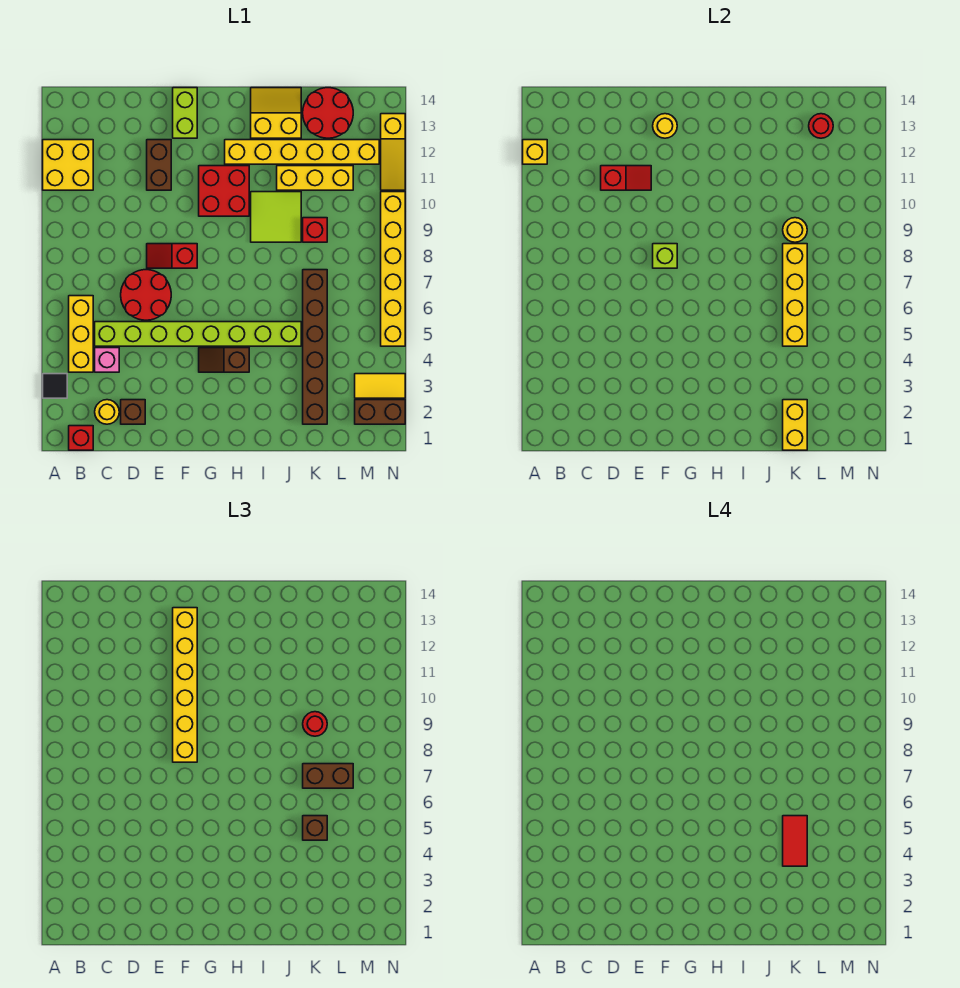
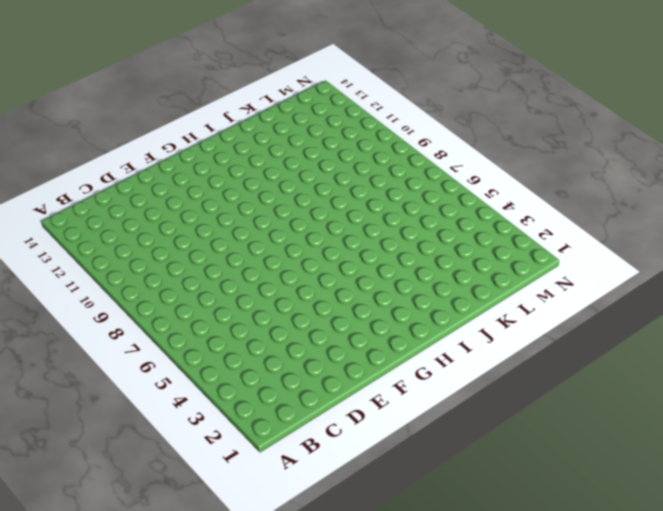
none -> black tile A3 level 1
none -> yellow brick A11:B12 level 1
none -> red brick B1 level 1
none -> yellow brick B4:B6 level 1

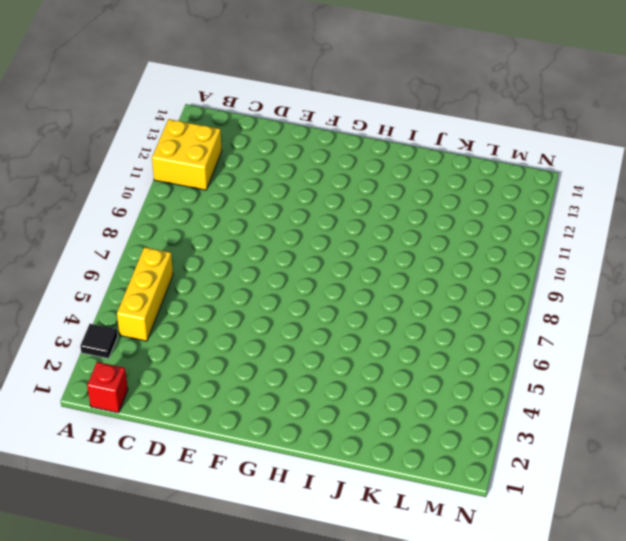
none -> yellow round brick C2 level 1
none -> pink brick C4 level 1
none -> lime brick C5:J5 level 1
none -> brown brick D2 level 1

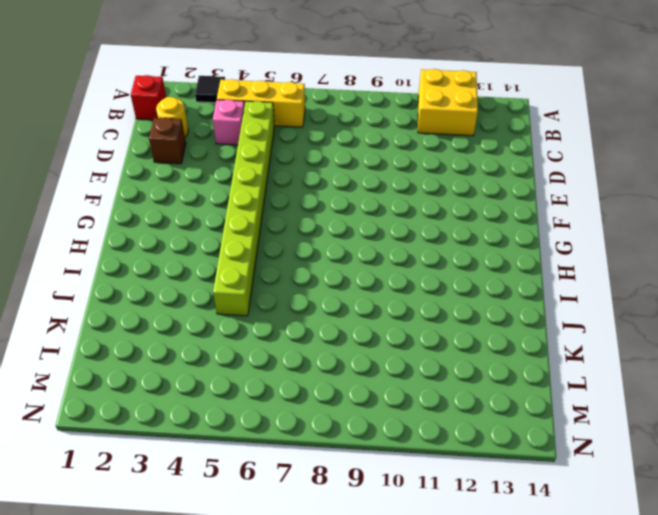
none -> red round brick D6:E7 level 1
none -> red slope E8:F8 level 1 top F
none -> brown brick E11:E12 level 1
none -> lime brick F13:F14 level 1

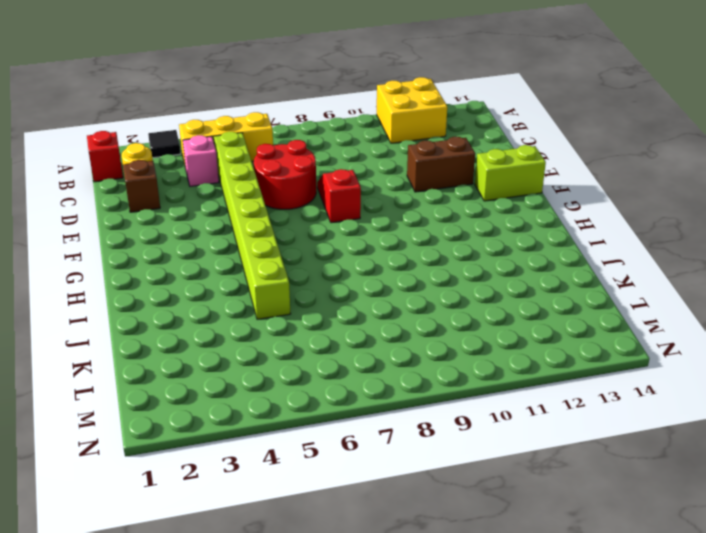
none -> brown slope G4:H4 level 1 top H
none -> red brick G10:H11 level 1
none -> yellow brick H12:M12 level 1
none -> lime tile I9:J10 level 1

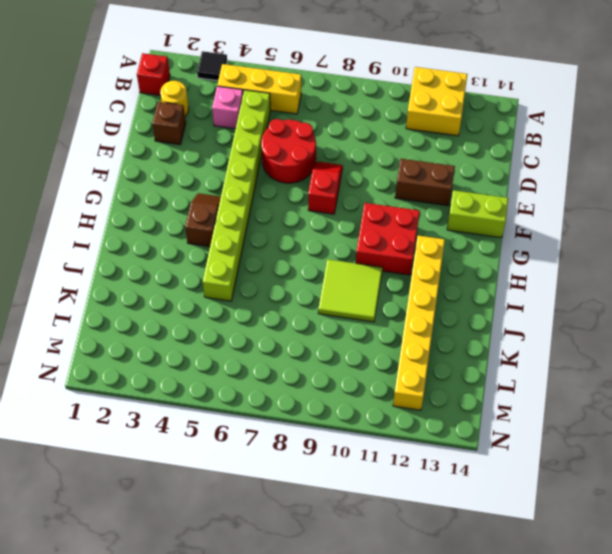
none -> yellow slope I13:J14 level 1 top 13
none -> yellow brick J11:L11 level 1
none -> brown brick K2:K7 level 1
none -> red brick K9 level 1

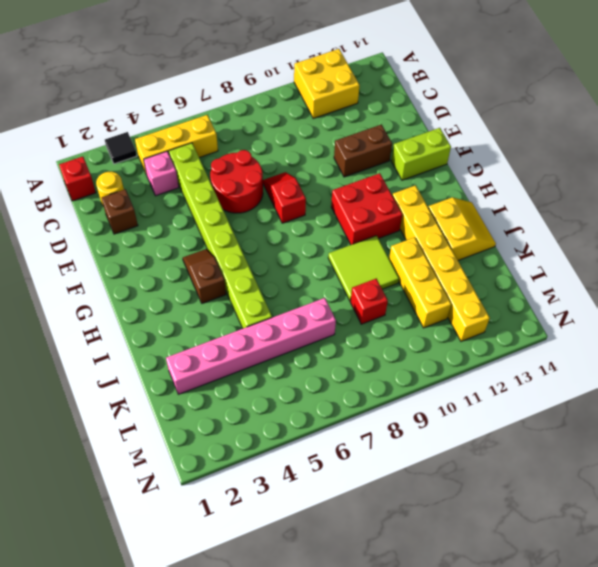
pink brick K2:K7 level 1 -> brown brick K2:K7 level 1
none -> red round brick K13:L14 level 1
none -> brown brick M2:N2 level 1
none -> yellow tile M3:N3 level 1
none -> yellow brick N5:N10 level 1

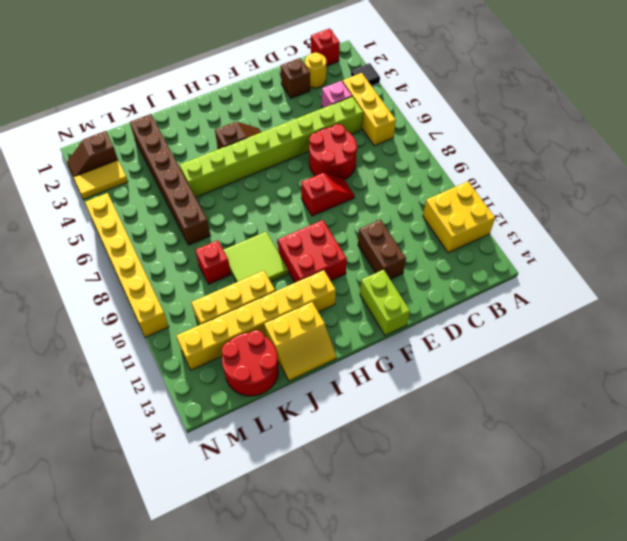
brown slope M2:N2 level 1 top M -> brown brick M2:N2 level 1
none -> yellow slope N11:N13 level 1 top 13
none -> yellow brick A12 level 2
none -> red slope D11:E11 level 2 top D
none -> lime brick F8 level 2

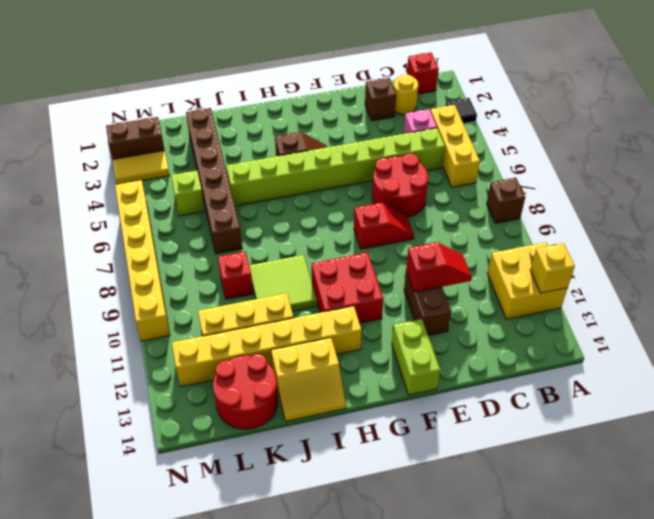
brown brick A8 level 1 -> brown brick K5 level 3
red slope D11:E11 level 2 top E -> red slope D11:E11 level 2 top D
lime brick L5 level 1 -> lime brick F8 level 2
none -> yellow slope N11:N13 level 1 top 13
none -> yellow round brick F13 level 2
none -> yellow brick K1:K2 level 2
none -> yellow brick K5:K8 level 2

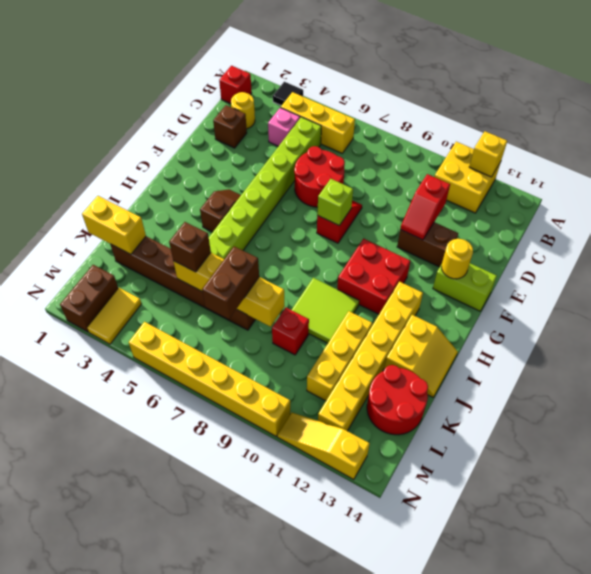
none -> yellow round brick K9 level 2
none -> red round brick L13 level 2
none -> yellow brick F8:F13 level 3
none -> red round brick K9 level 3

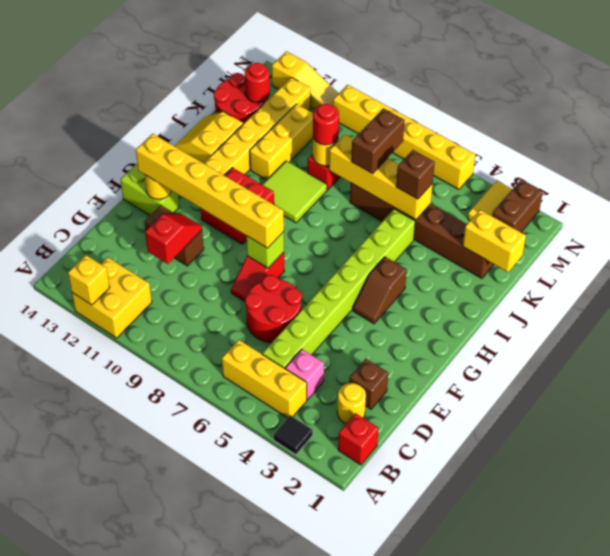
none -> red tile K4:K5 level 4

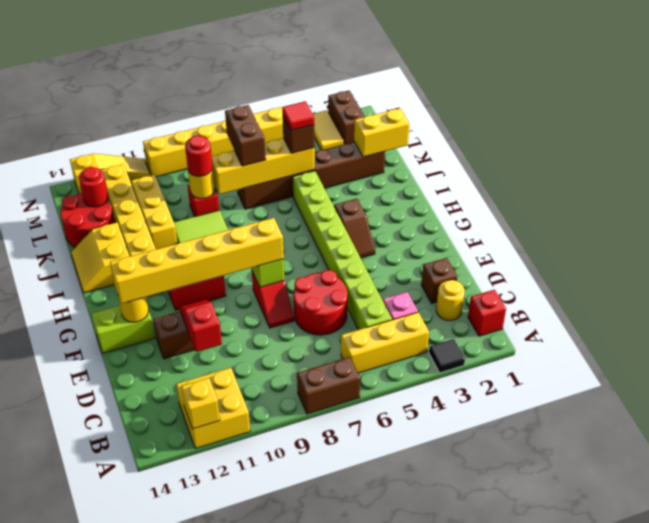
brown brick A7:A8 level 1 -> none
red tile K5 level 4 -> red tile K4:K5 level 4

